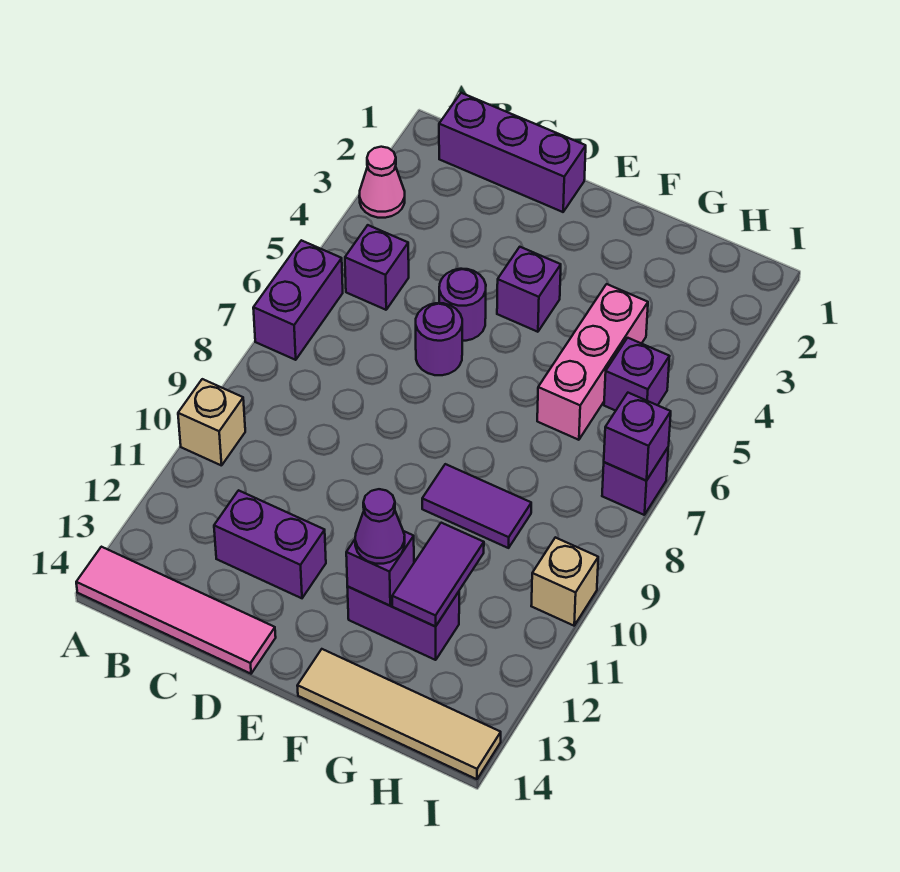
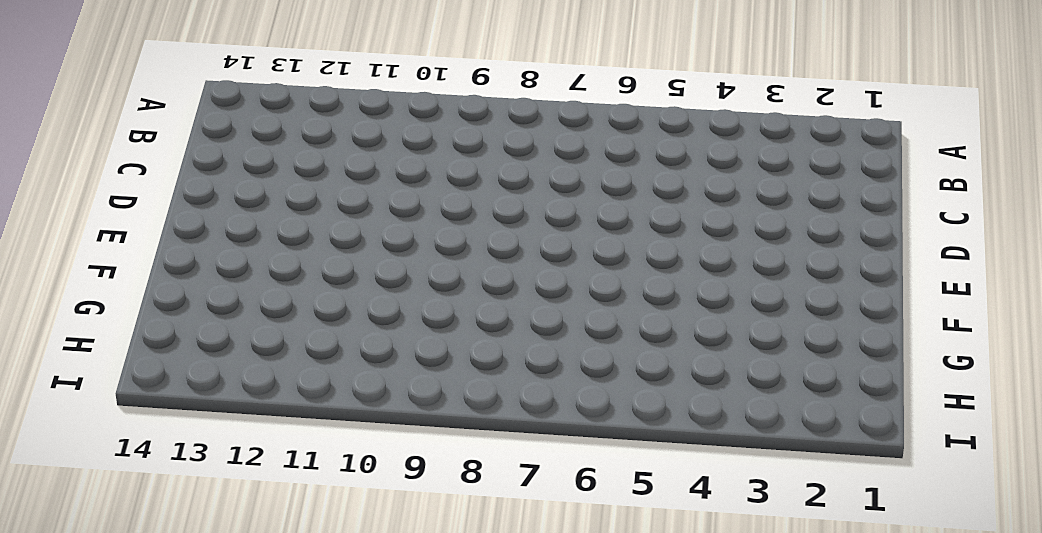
none -> pink cone A3 level 1
none -> purple brick A6:A7 level 1
none -> tan brick A10 level 1

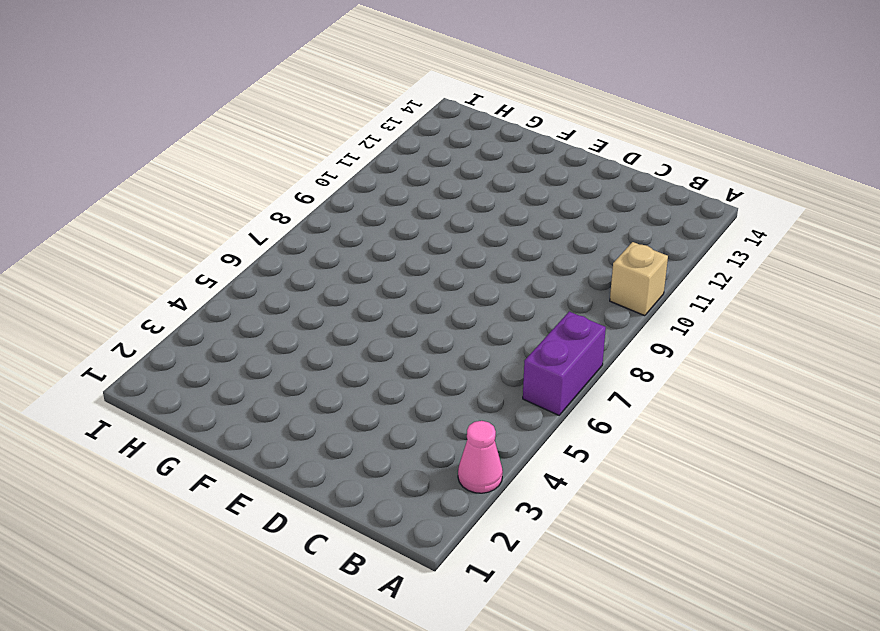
none -> pink tile A14:D14 level 1
none -> purple brick B1:D1 level 1
none -> purple brick B5 level 1

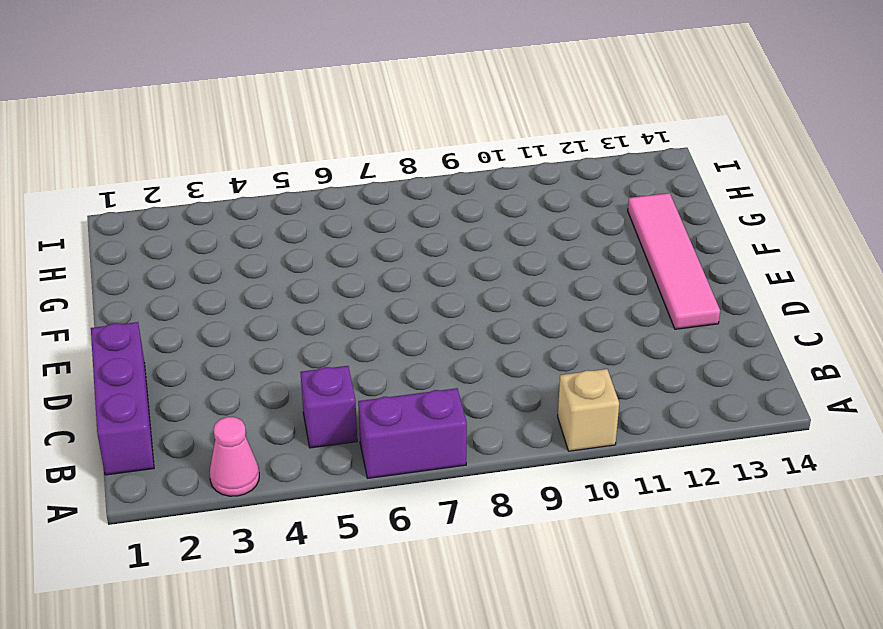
pink tile D13:G13 level 1 -> pink tile A14:D14 level 1
none -> purple brick C12:D12 level 1
none -> purple round brick D5 level 1
none -> purple round brick D6 level 1

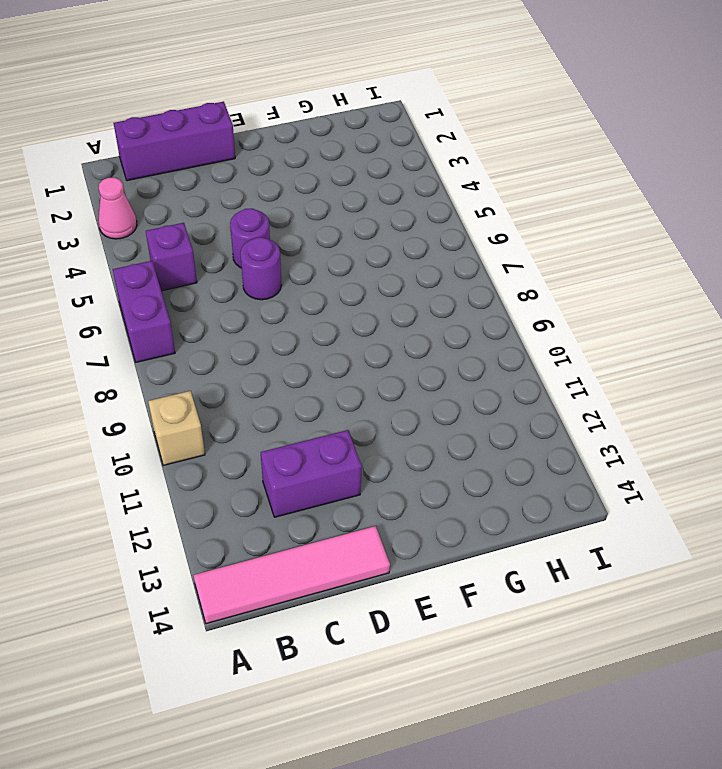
none -> purple brick E4 level 1
none -> purple tile F9:G9 level 1
none -> purple brick F12:G12 level 1

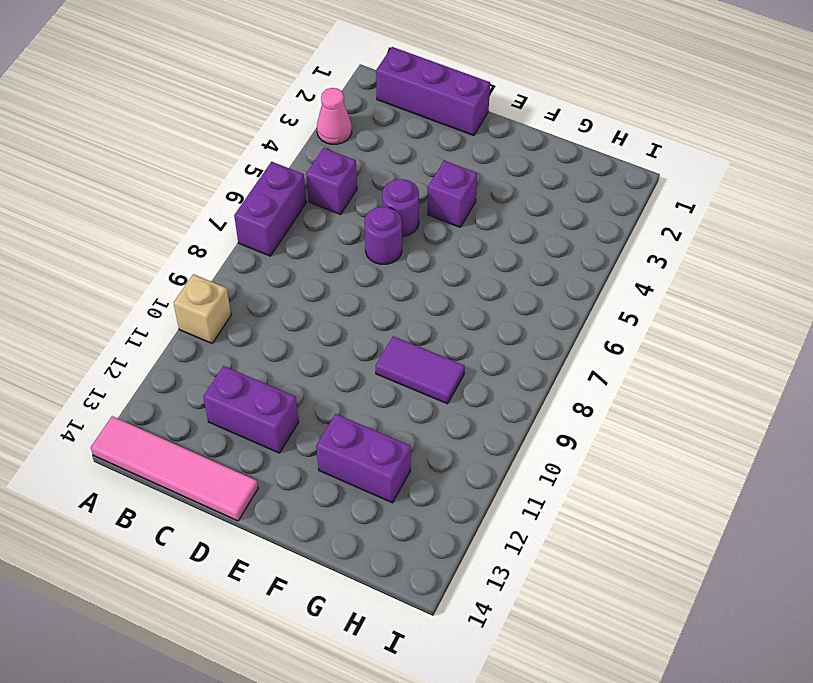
none -> tan tile F14:I14 level 1
none -> pink brick G4:G6 level 1
none -> purple brick H5 level 1

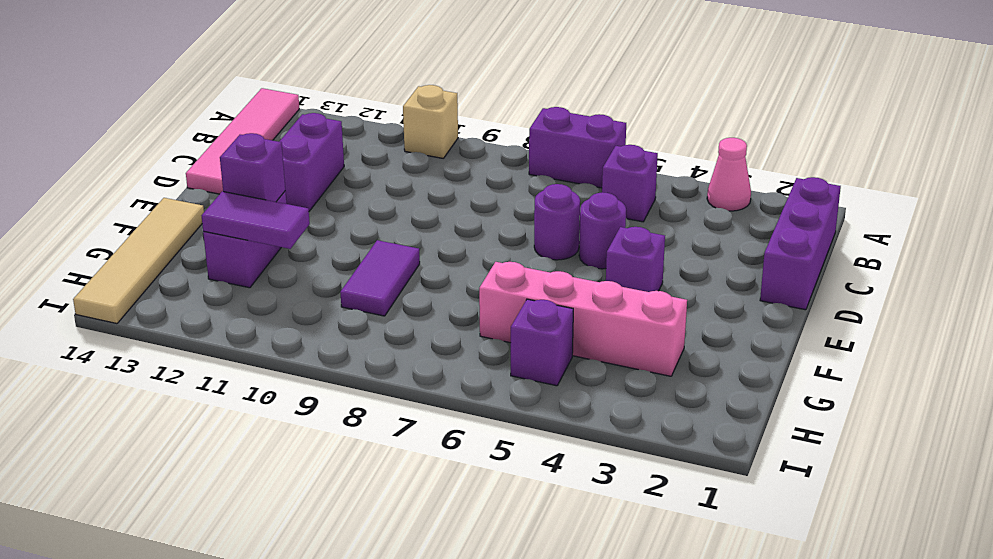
pink brick G3:G6 level 1 -> pink brick G4:G6 level 1
none -> purple brick I7 level 1
none -> tan brick I10 level 1
none -> purple brick I7 level 2

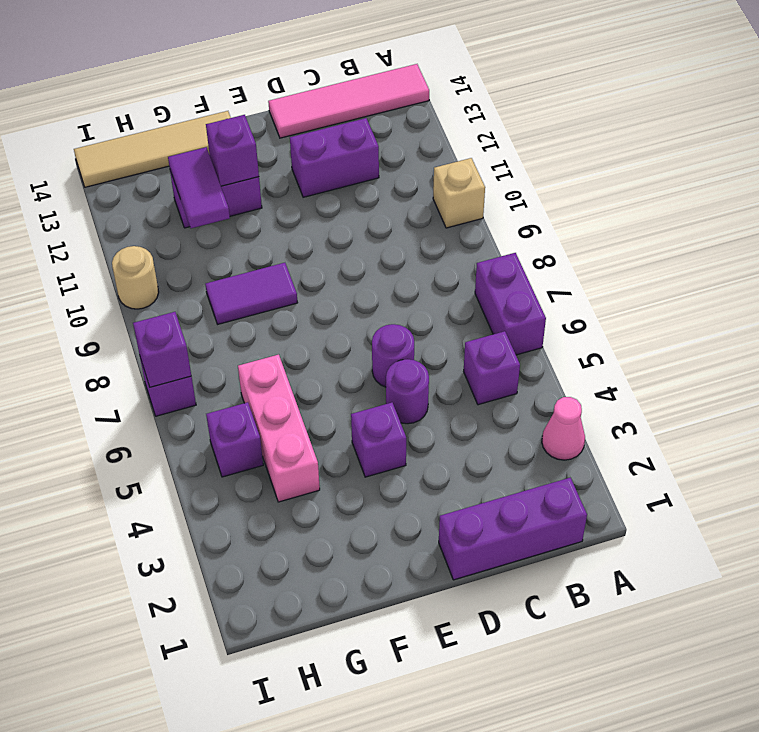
tan round brick I10 level 1 -> tan brick I10 level 1
none -> purple cone F12 level 3

